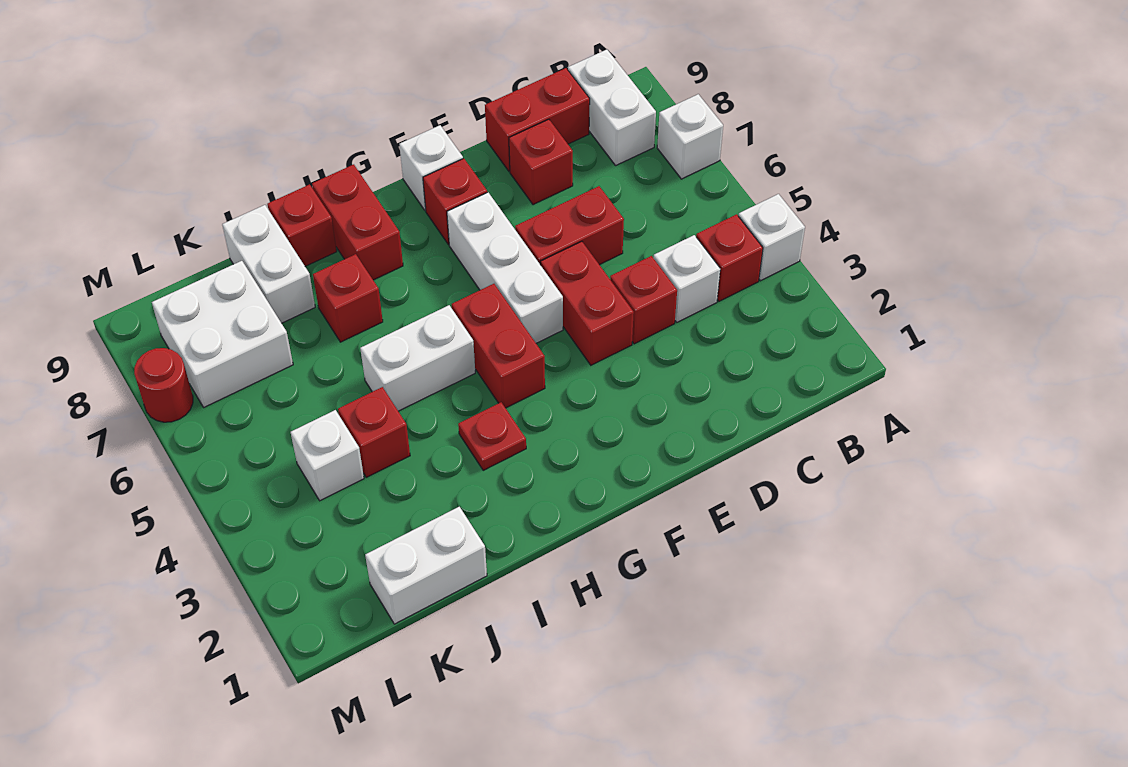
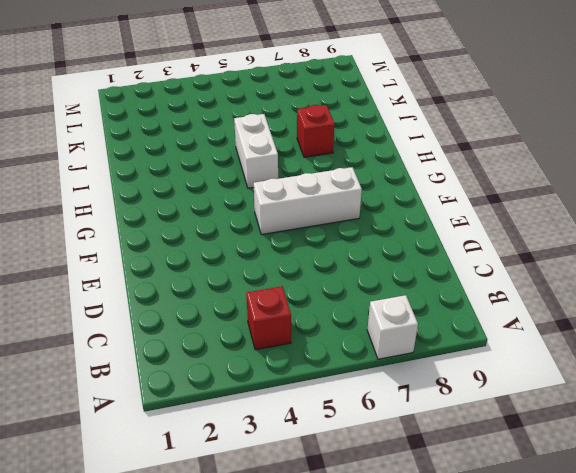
none -> white brick A4 level 1
none -> white brick B8:B9 level 1
none -> white brick C4 level 1

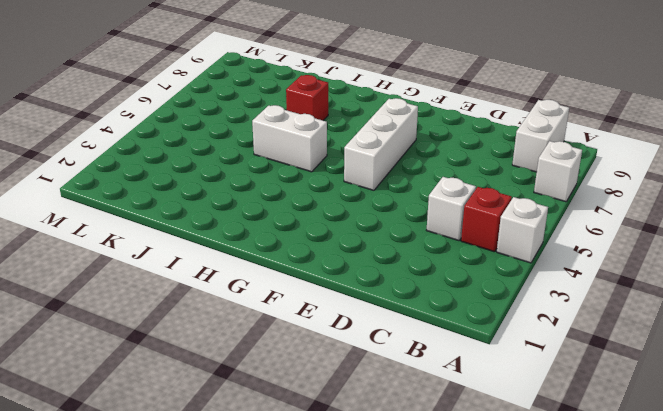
none -> red brick C9:D9 level 1
none -> red brick D4 level 1
none -> red brick D6:E6 level 1

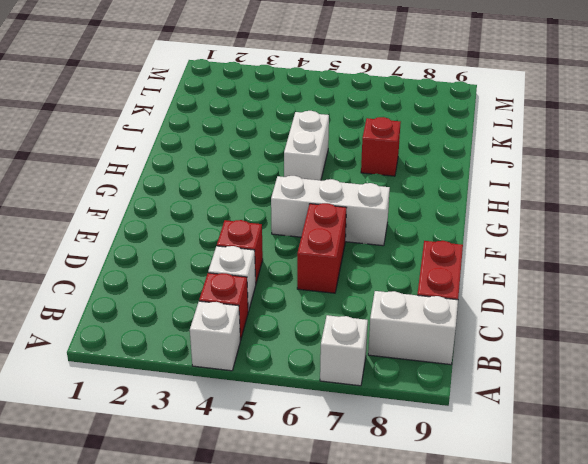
none -> red brick D8 level 1
none -> red brick E4:E5 level 1
none -> red brick F8 level 1

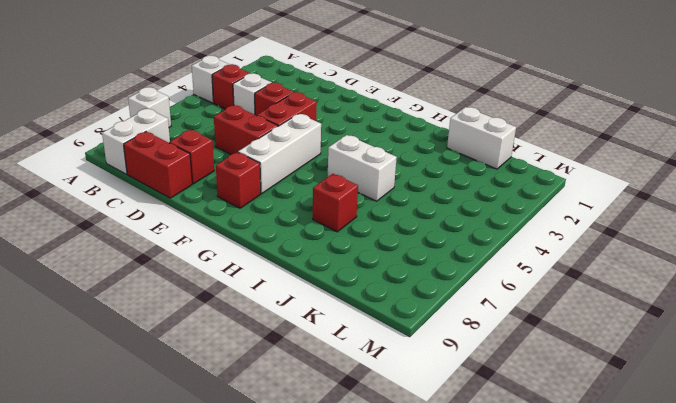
none -> white brick F9 level 1
none -> red brick G4:G5 level 1
none -> red plate H3 level 1

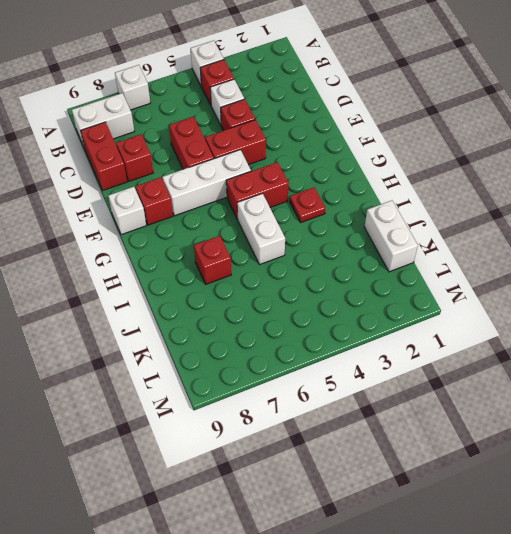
none -> red brick H8:H9 level 1
none -> red brick I9 level 1
none -> red brick J4 level 1

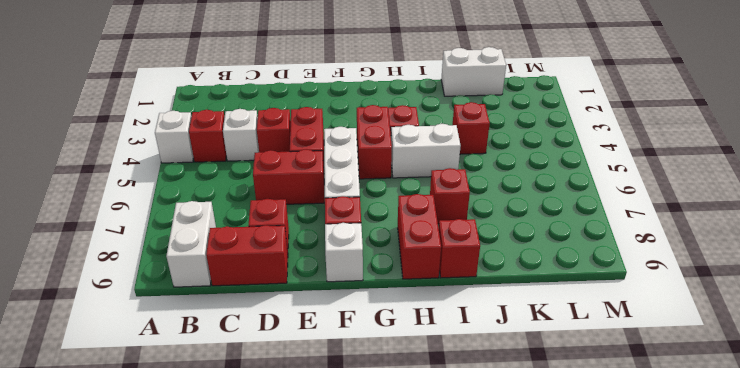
none -> white brick A7 level 1
none -> white brick J8:J9 level 1
none -> white brick K4 level 1

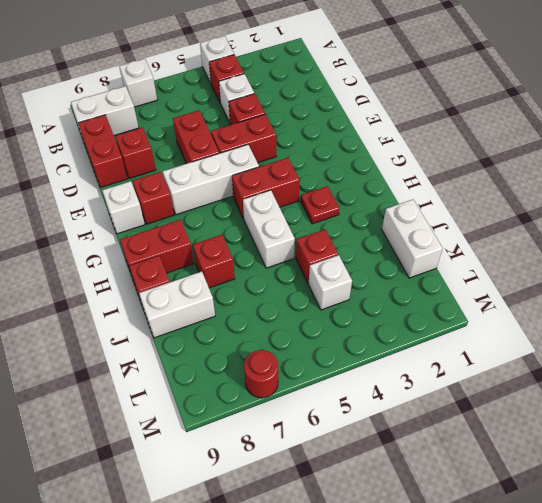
none -> white brick K7:L8 level 1

